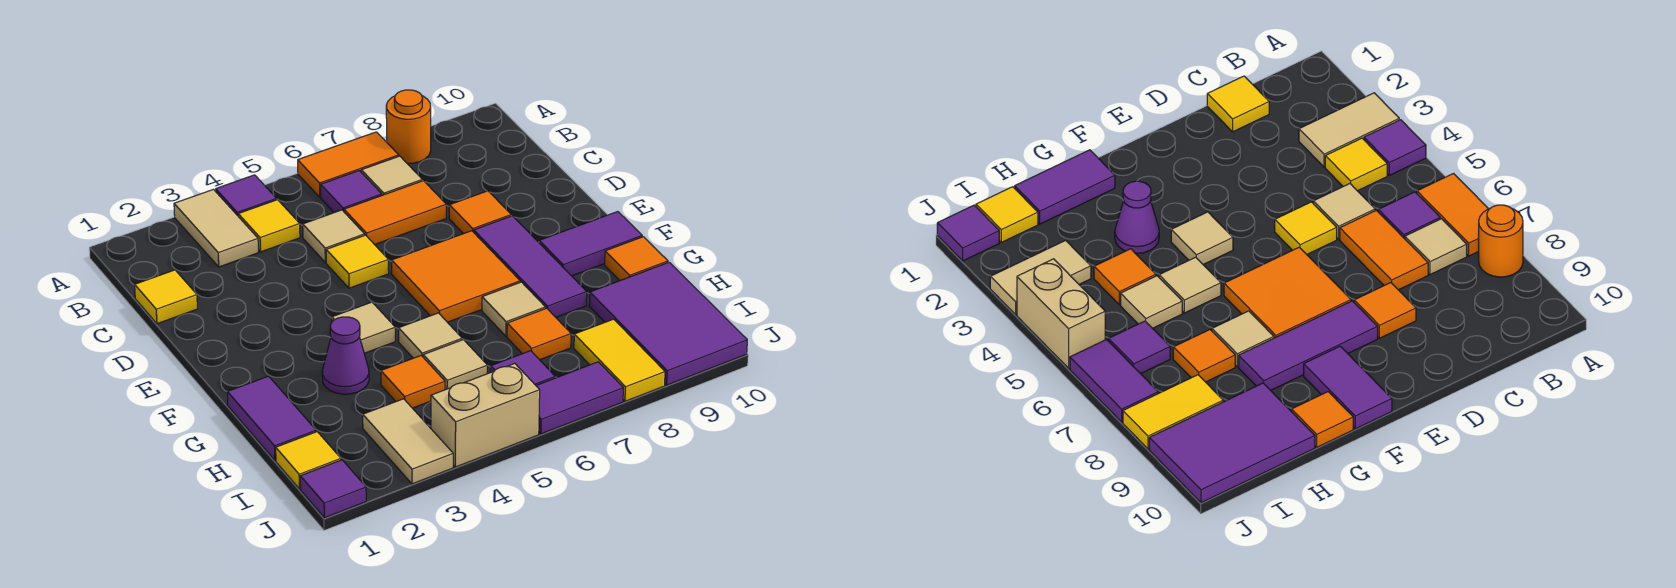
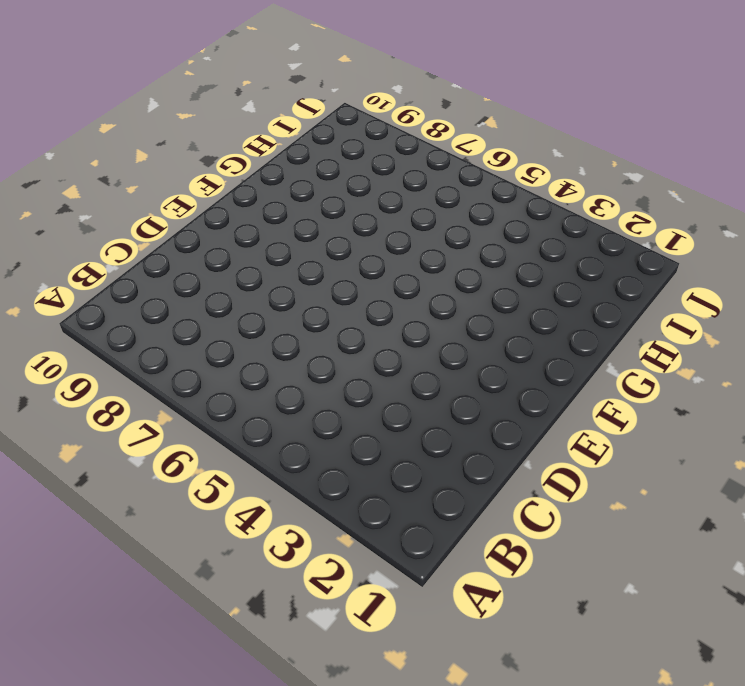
none -> tan tile A3:B3 level 1
none -> purple tile A4 level 1
none -> orange tile A6:A7 level 1
none -> orange round brick A8 level 1

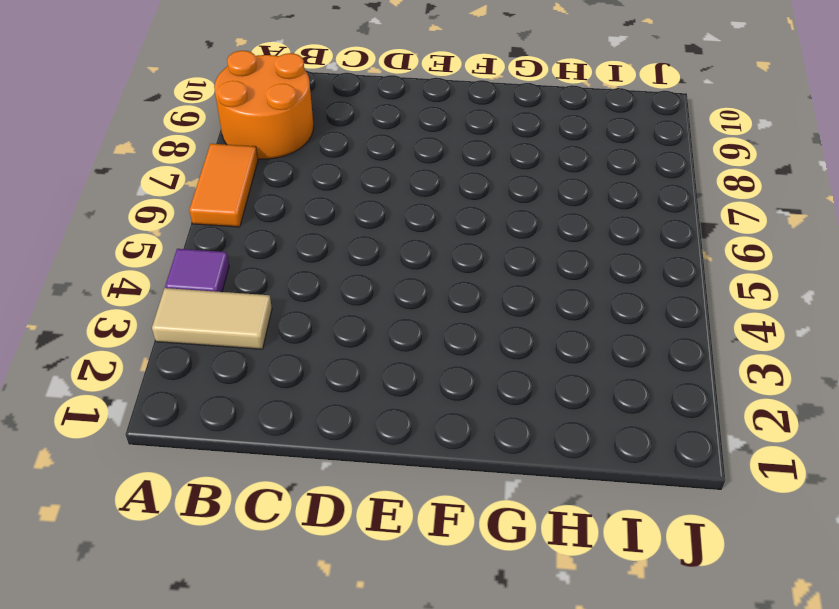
orange round brick A8:B9 level 1 -> orange round brick A8 level 1
none -> yellow tile B4 level 1
none -> purple tile B6 level 1
none -> tan tile B7 level 1
none -> yellow tile C1 level 1

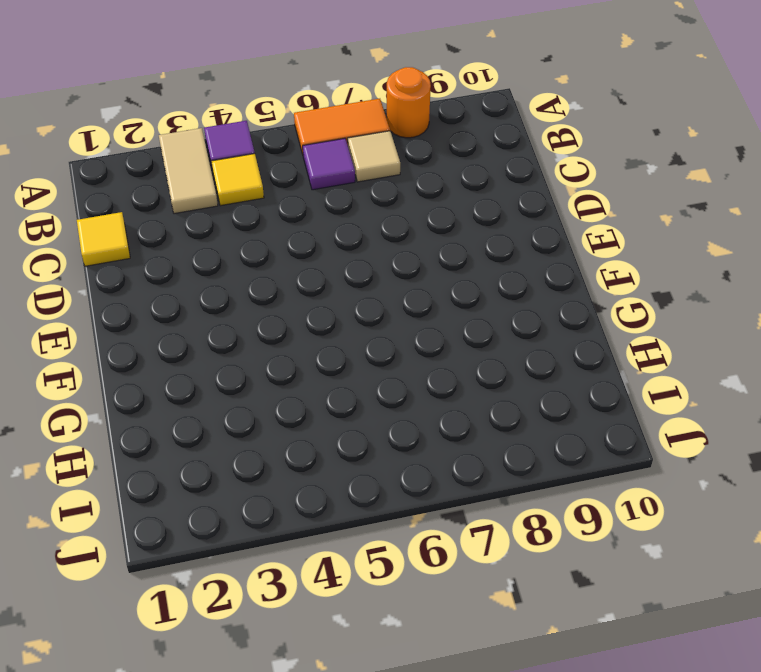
none -> tan tile C5 level 1
none -> orange tile C6:C7 level 1
none -> yellow tile D5 level 1
none -> orange tile D8 level 1

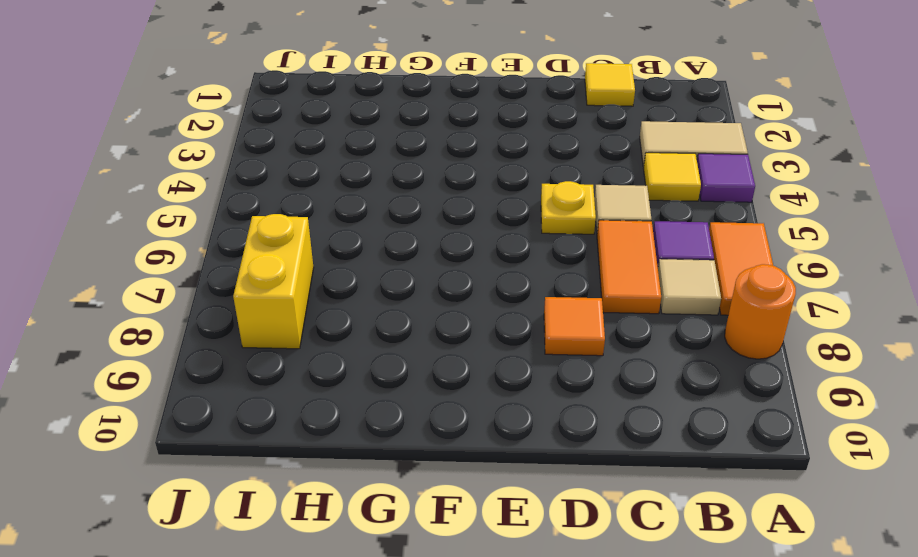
yellow plate D5 level 1 -> yellow tile D5 level 1
yellow brick I7:I8 level 1 -> yellow tile I8:J8 level 1
none -> orange tile E6:F7 level 1
none -> purple tile E8:G8 level 1
none -> tan tile F4 level 1
none -> purple tile F9:F10 level 1

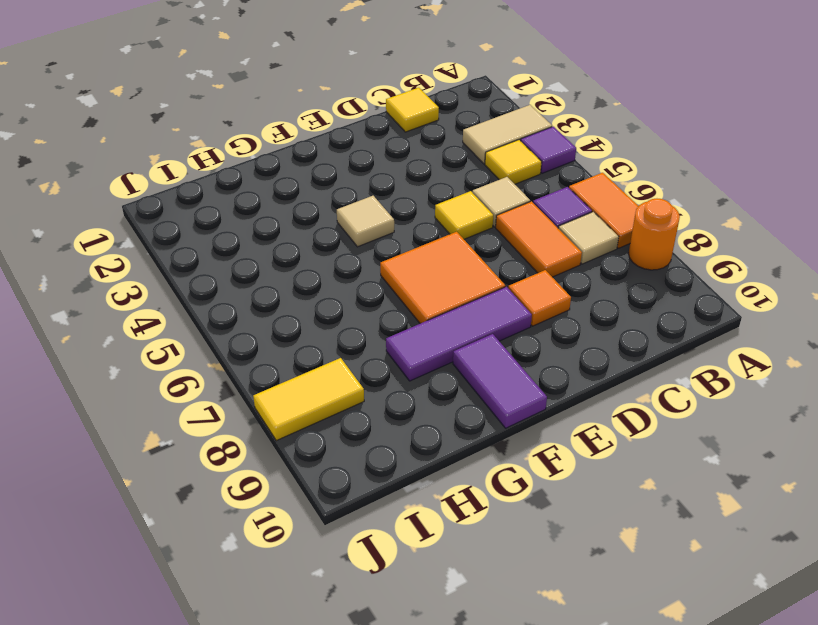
none -> purple tile G1:H1 level 1
none -> purple cone G3 level 1
none -> tan tile G5 level 1
none -> tan tile G7 level 1

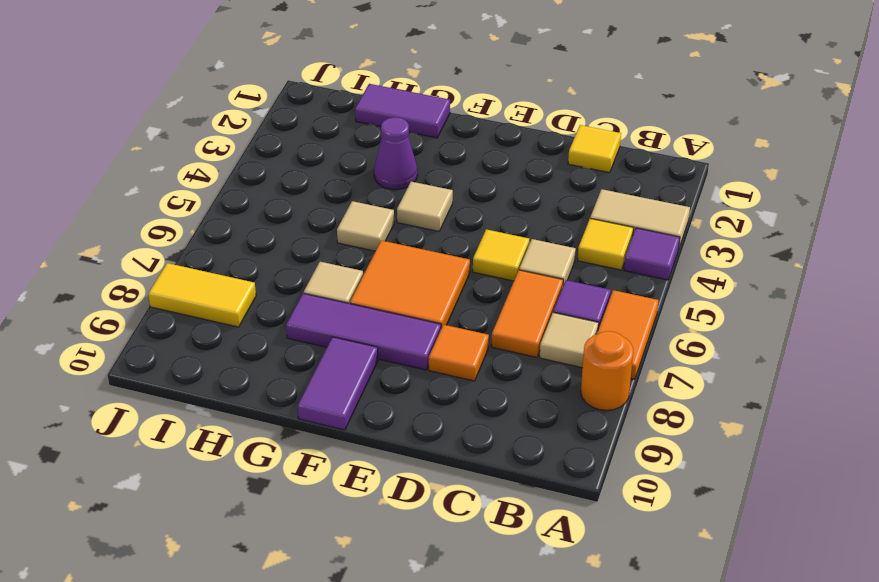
none -> orange tile G10 level 1
none -> orange tile H4 level 1
none -> tan tile H5 level 1
none -> orange tile H7 level 1

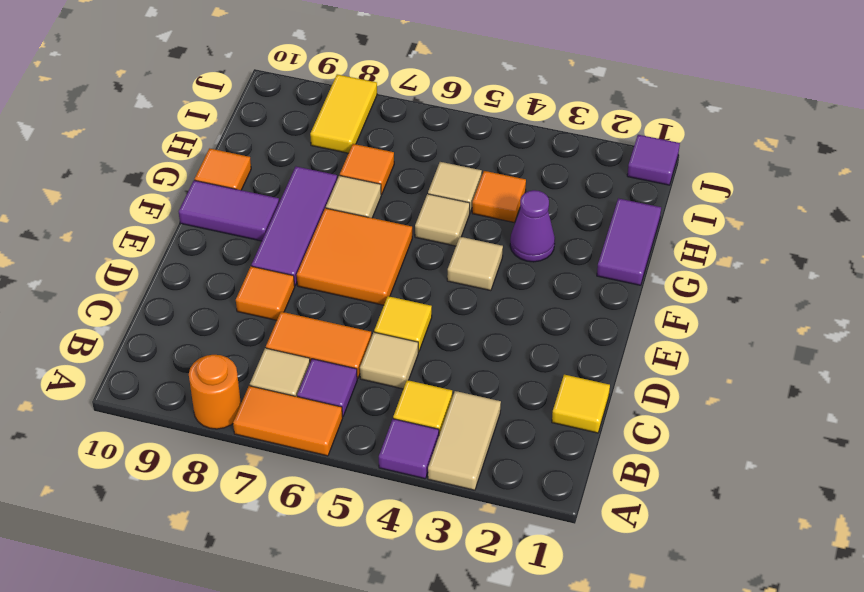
none -> purple tile H9:J10 level 1
none -> yellow tile I1 level 1
none -> tan tile I3:J3 level 1
none -> purple tile I6 level 1

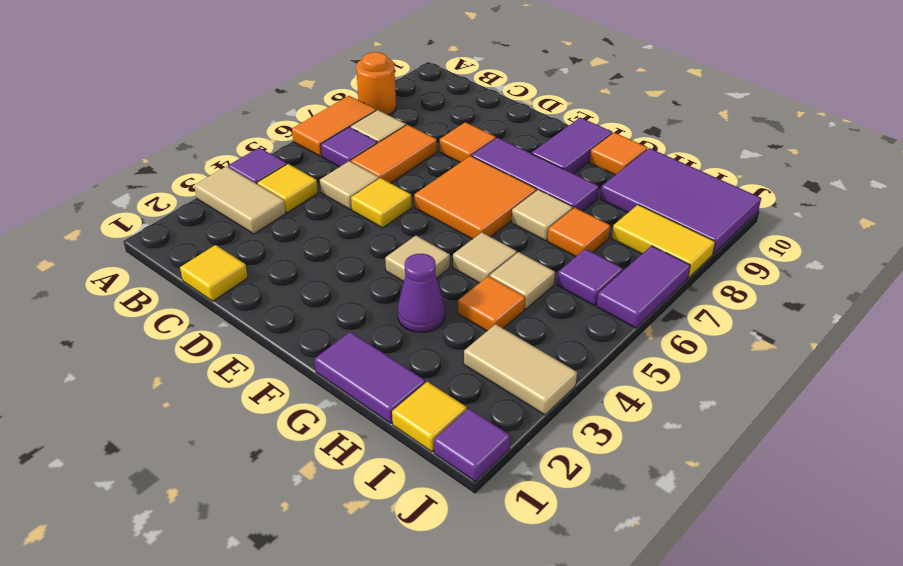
none -> tan brick J4:J5 level 1

